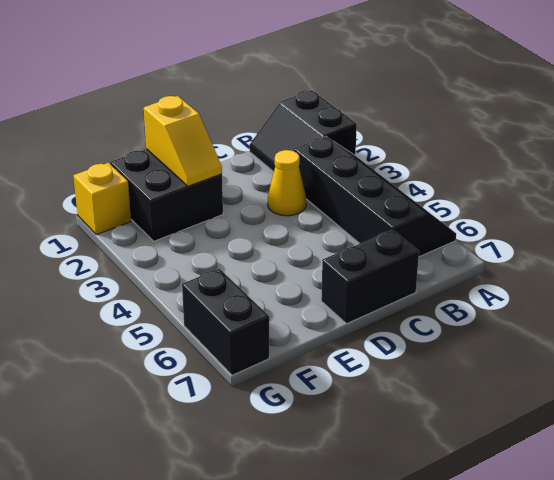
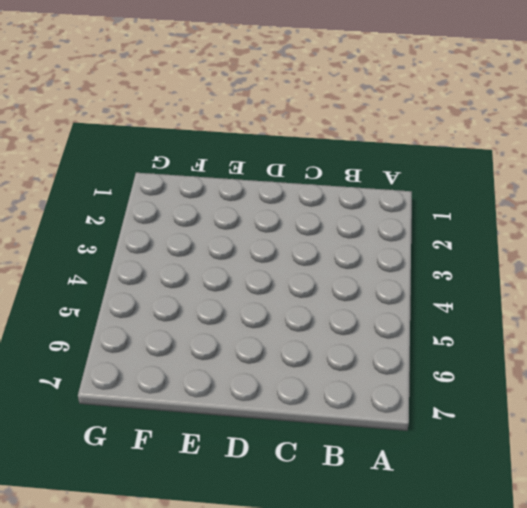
none -> black slope A1:B2 level 1 top A
none -> black slope A3:B6 level 1 top B

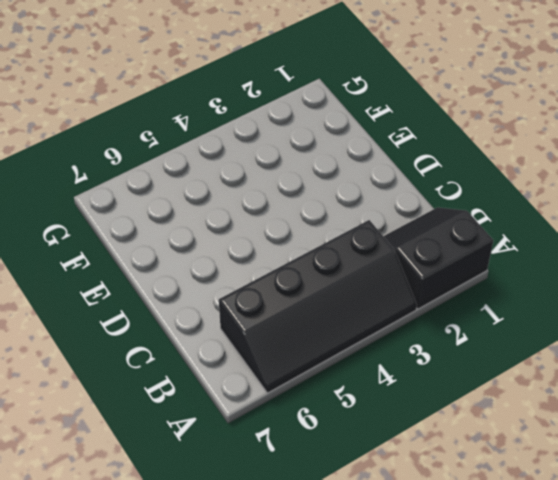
none -> yellow cone C3 level 1
none -> black brick C7:D7 level 1

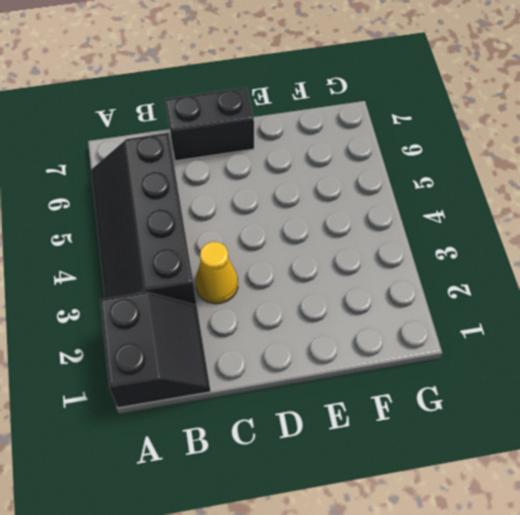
none -> black brick E1:F2 level 1
none -> yellow brick G1 level 1

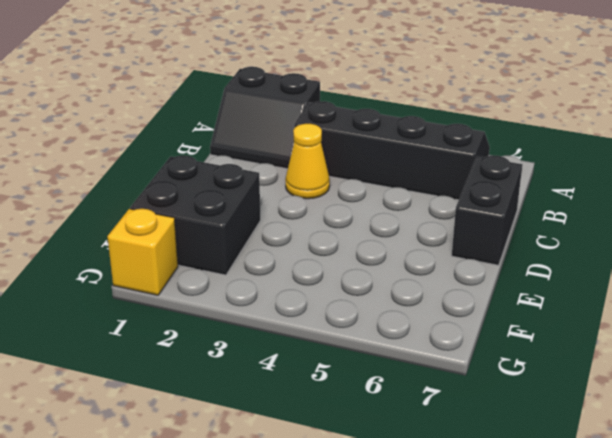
none -> black brick G6:G7 level 1
none -> yellow slope E1:E2 level 2 top 1

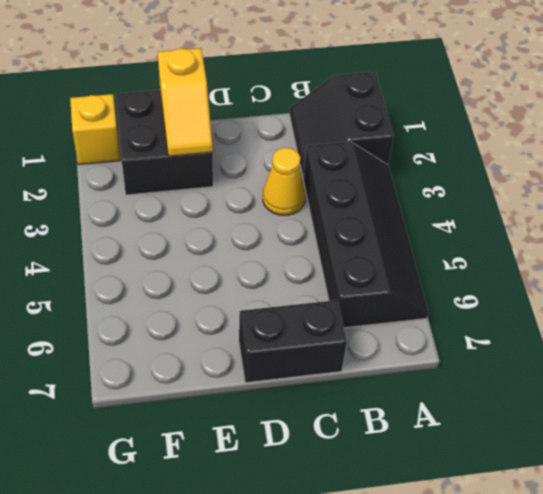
none -> black brick G6:G7 level 1

